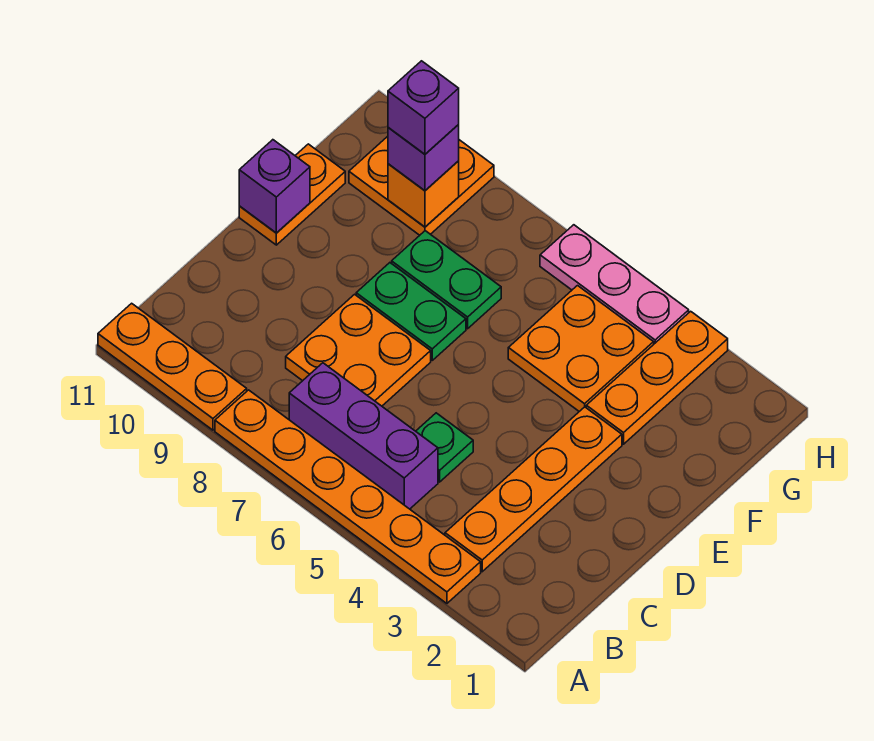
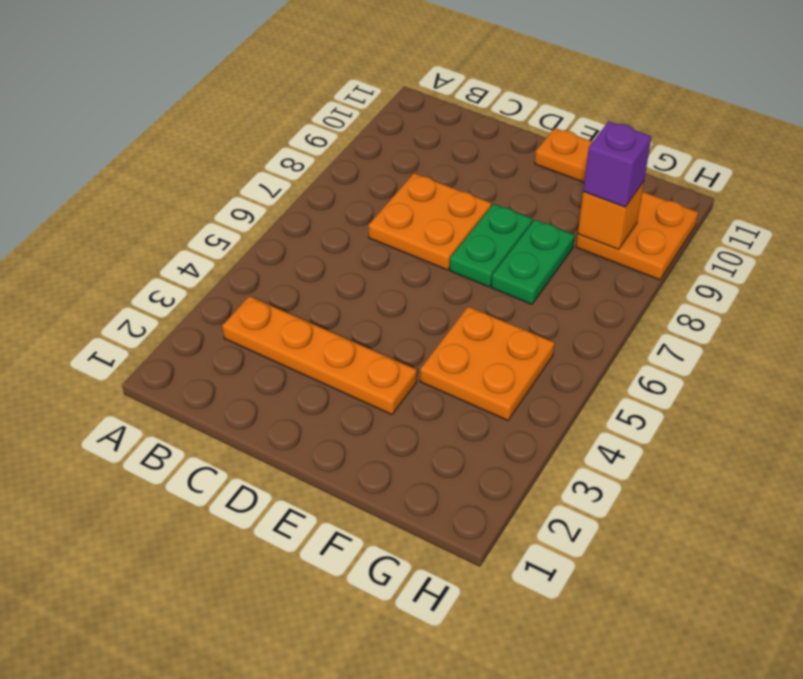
none -> orange plate A3:A8 level 1
none -> orange plate A9:A11 level 1
none -> purple brick B5:B7 level 1

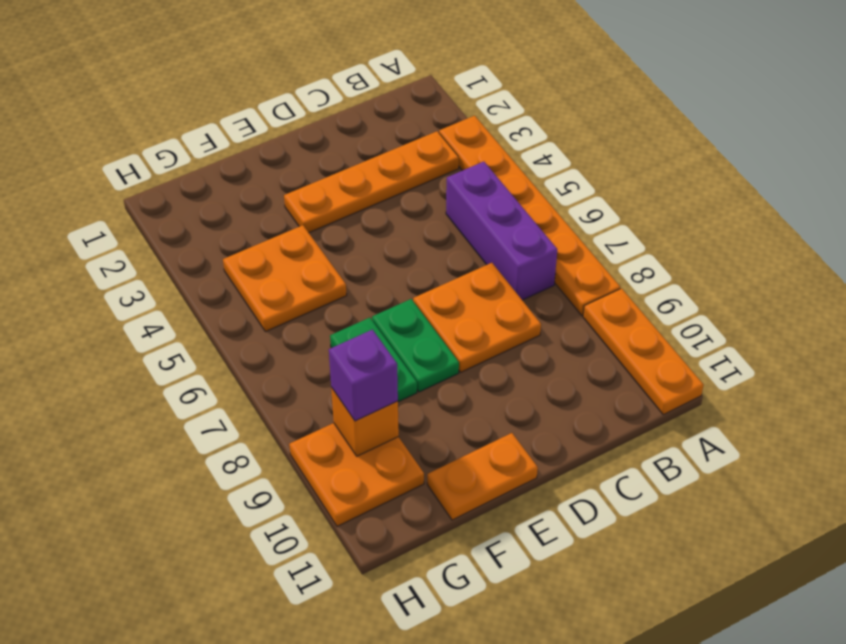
none -> green plate C5 level 1
none -> orange plate F3:H3 level 1
none -> pink plate H4:H6 level 1

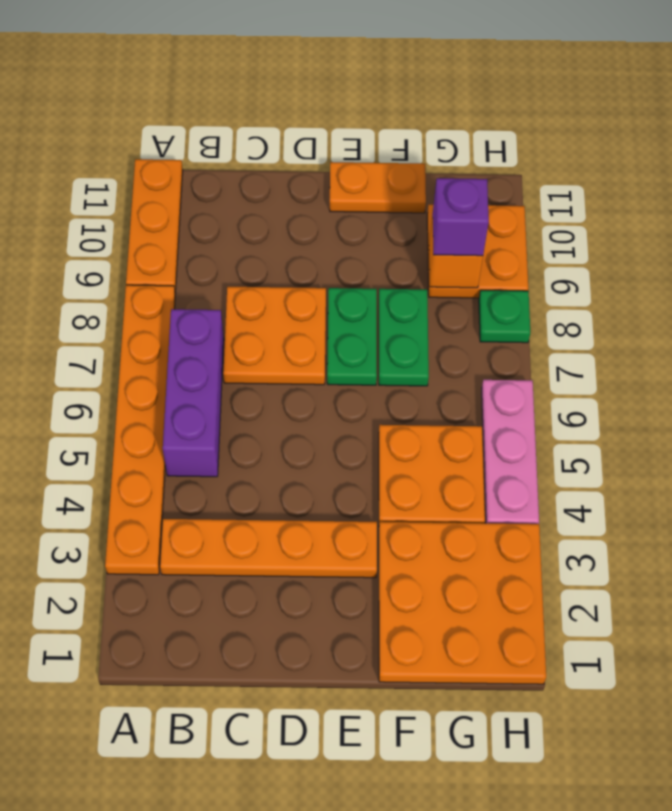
orange plate F1:H3 level 1 -> orange plate F3:H3 level 1
green plate H8 level 1 -> green plate C5 level 1
none -> purple brick E11 level 2
none -> purple brick G9 level 4

